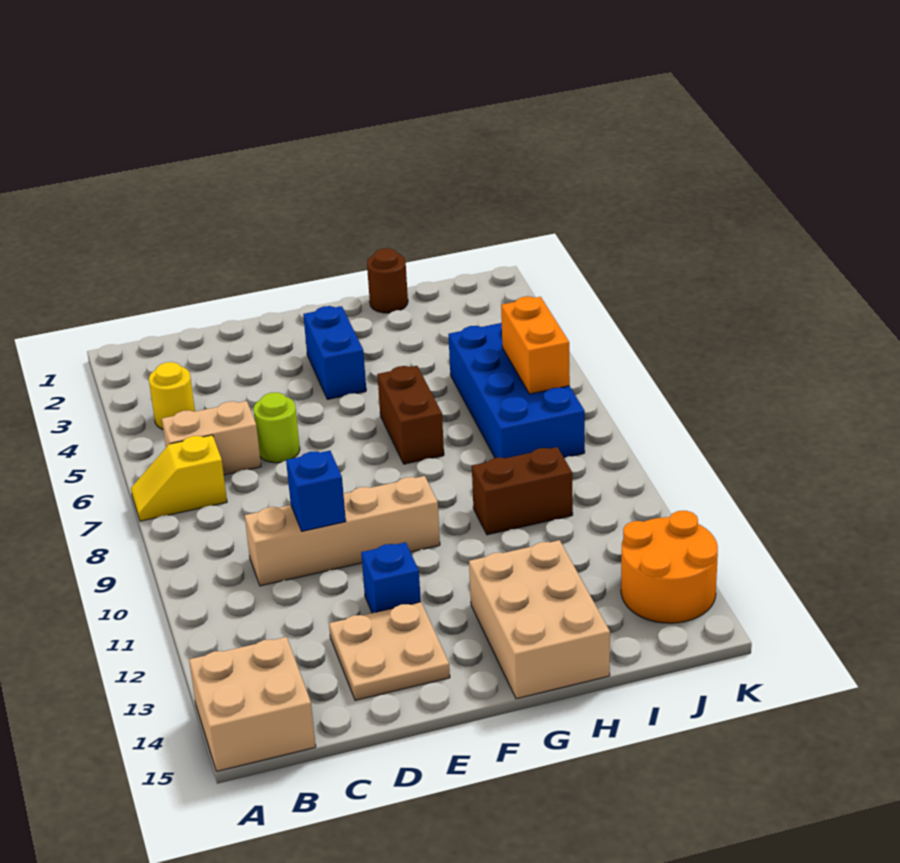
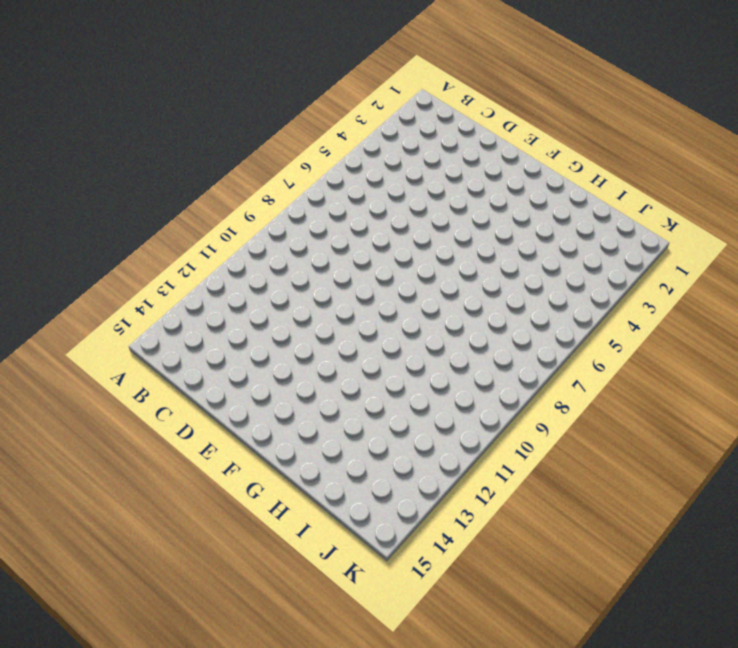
none -> yellow slope A7:B7 level 1 top B
none -> tan brick A14:B15 level 1
none -> yellow round brick B4 level 1

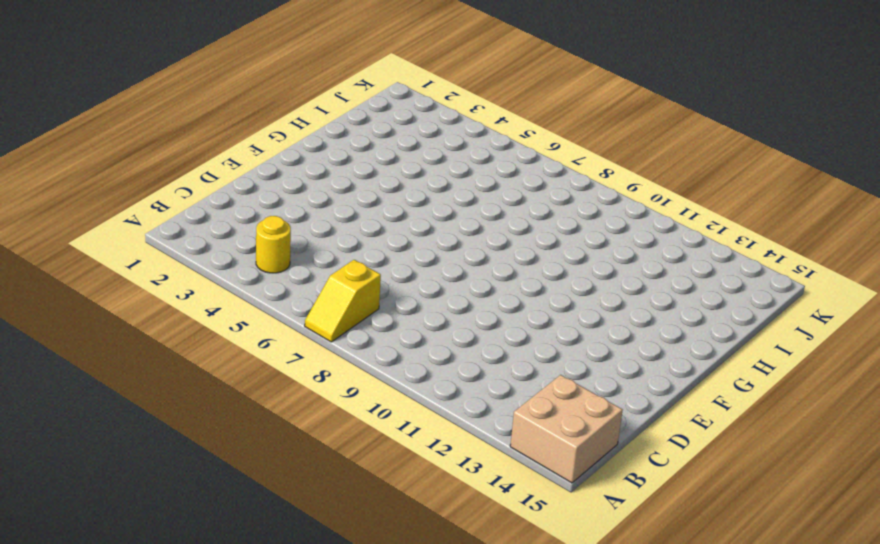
none -> tan brick B6:C6 level 1
none -> tan brick C10:F10 level 1
none -> lime round brick D6 level 1

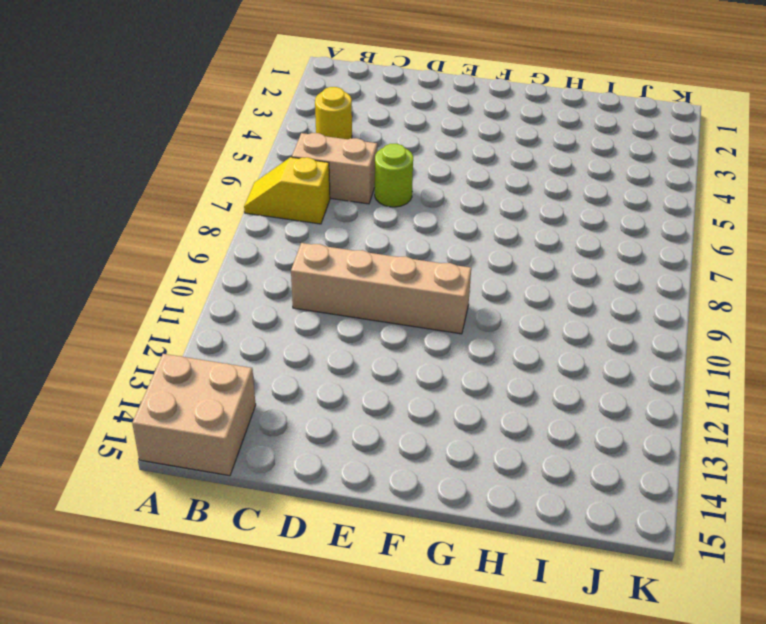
none -> tan plate D13:E14 level 1
none -> blue brick E12 level 1
none -> blue brick F3:F4 level 1

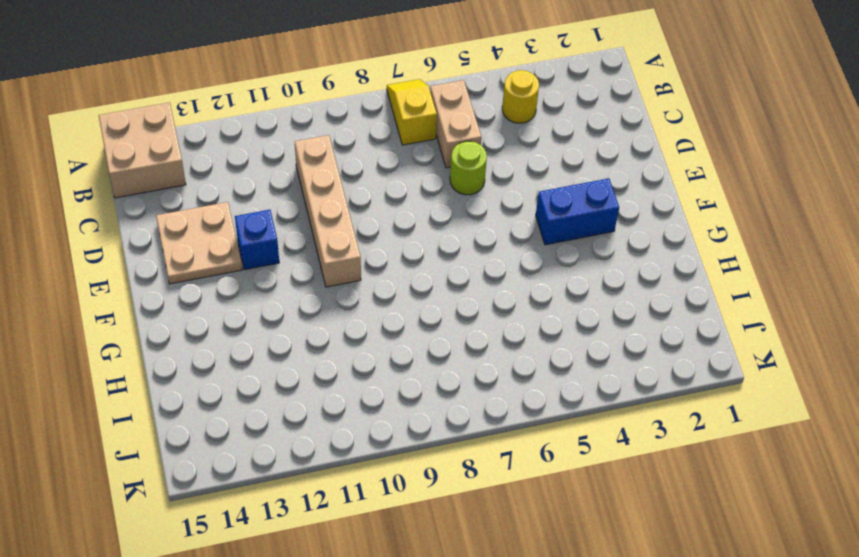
none -> brown brick G6:G7 level 1
none -> tan brick G13:H15 level 1
none -> brown round brick H1 level 1

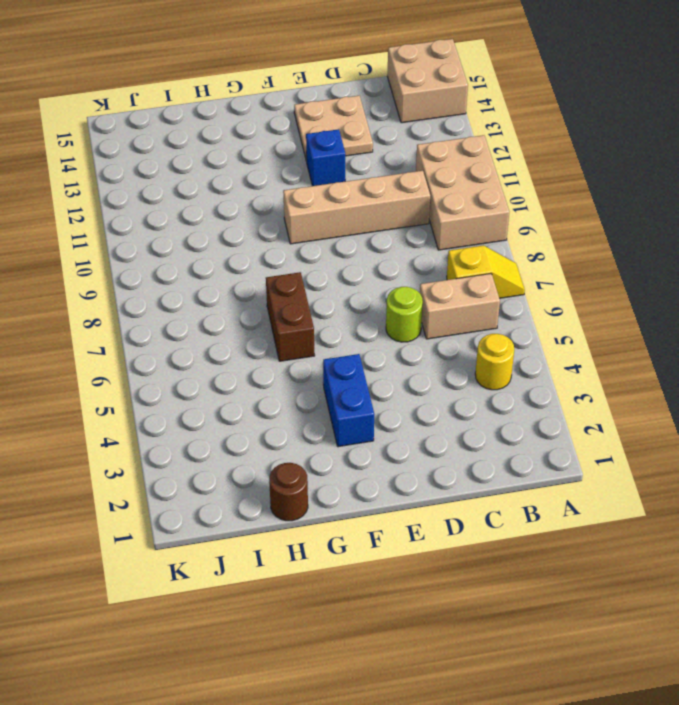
tan brick A9:B11 level 1 -> tan brick G13:H15 level 1
none -> brown brick H10:I10 level 1
none -> blue brick I5:J8 level 1
none -> orange round brick J13:K14 level 1

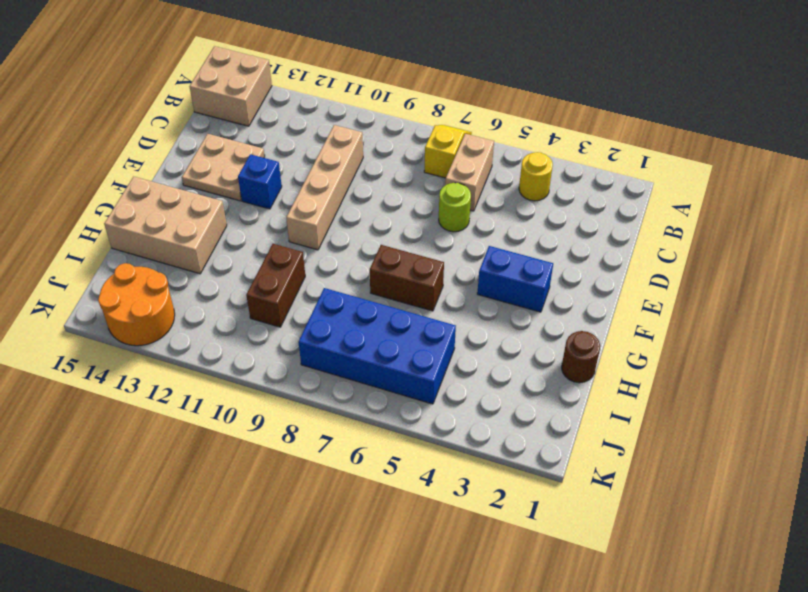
none -> blue brick D10 level 2
none -> orange brick J6:J7 level 2

